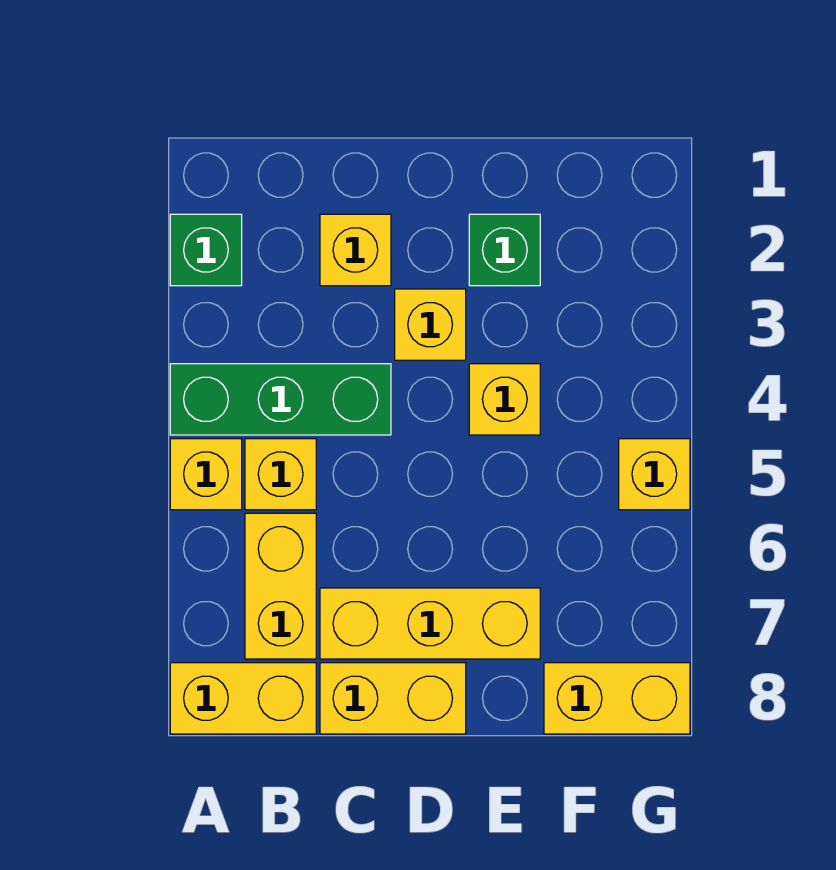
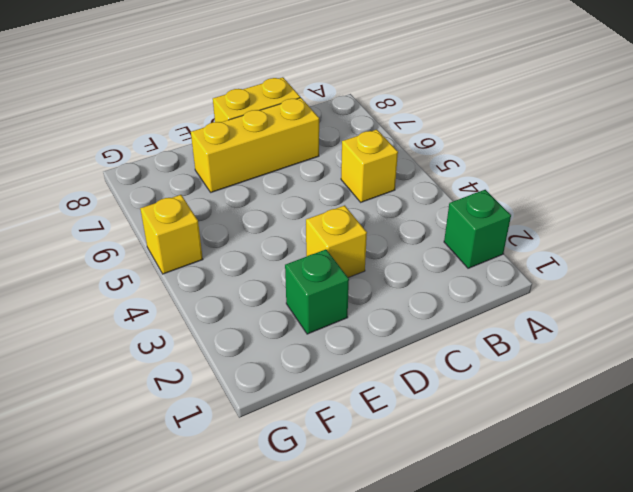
none -> green brick A4:C4 level 1
none -> yellow brick A5 level 1
none -> yellow brick A8:B8 level 1

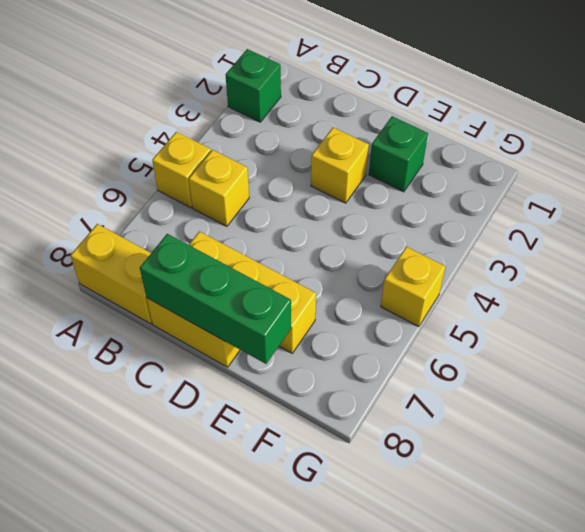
green brick C8:E8 level 2 -> green brick A4:C4 level 1
none -> yellow brick B6:B7 level 1
none -> yellow brick C2 level 1
none -> yellow brick E4 level 1

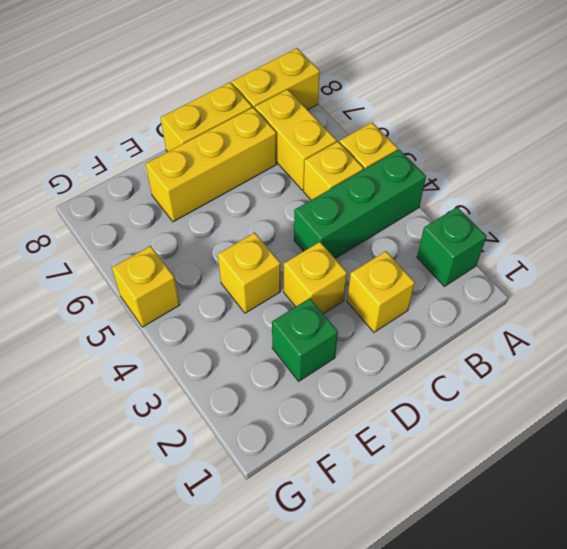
none -> yellow brick F8:G8 level 1

